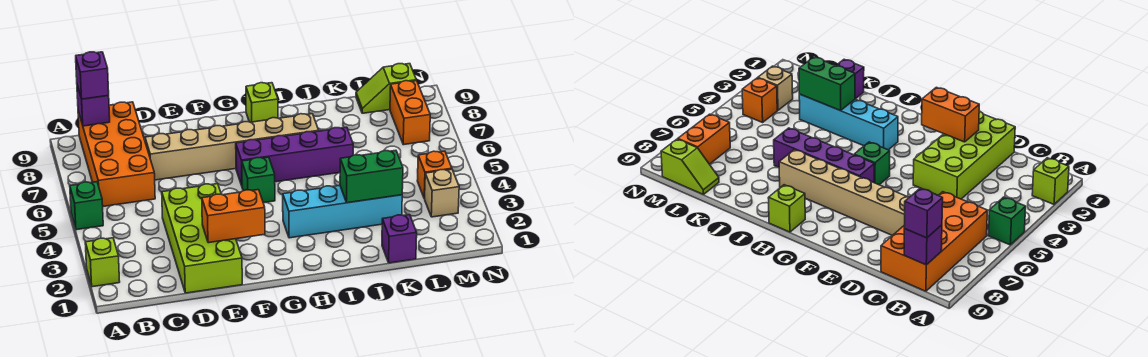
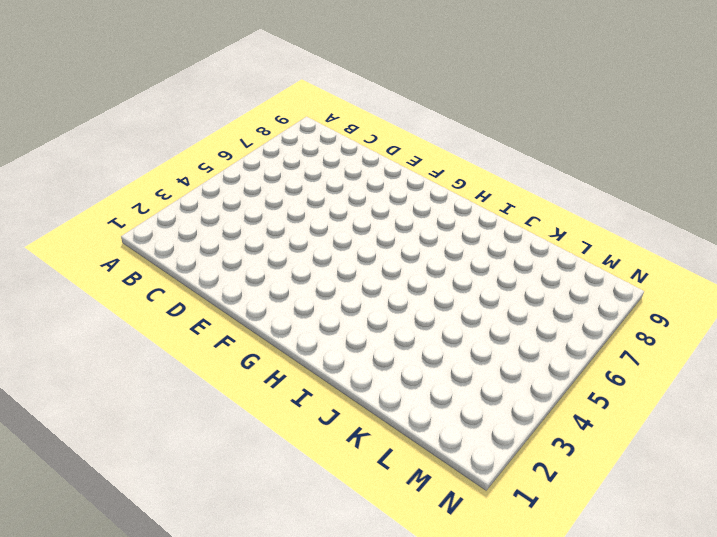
none -> lime brick A2 level 1
none -> green brick A5 level 1
none -> orange brick B6:C9 level 1

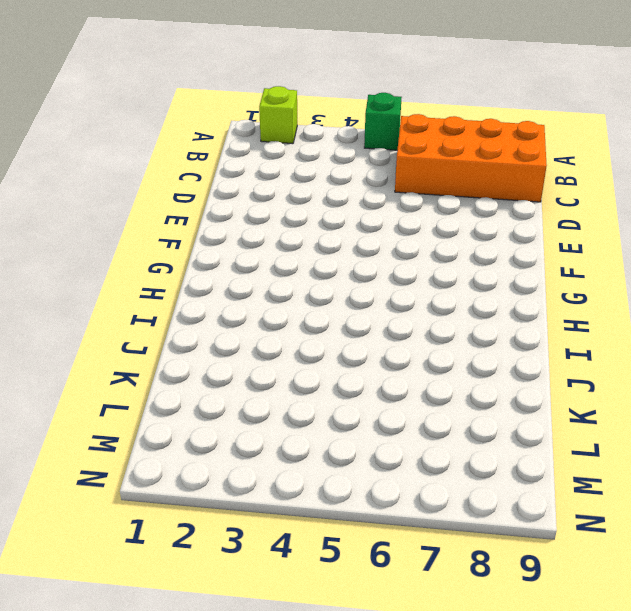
none -> lime brick D1:E4 level 1
none -> tan brick D7:I7 level 1
none -> green brick G5 level 1

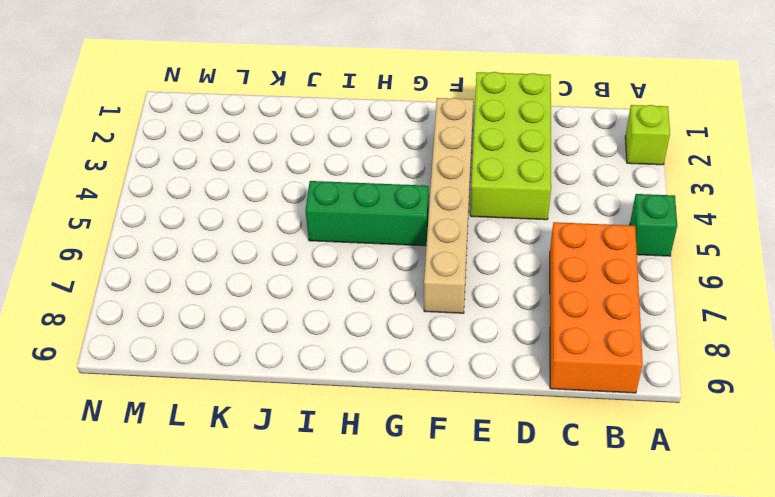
tan brick F2:F7 level 1 -> tan brick D7:I7 level 1
green brick G5:I5 level 1 -> green brick G5 level 1
none -> purple brick G6:J6 level 1
none -> cyan brick H3:K3 level 1
none -> lime brick H9 level 1

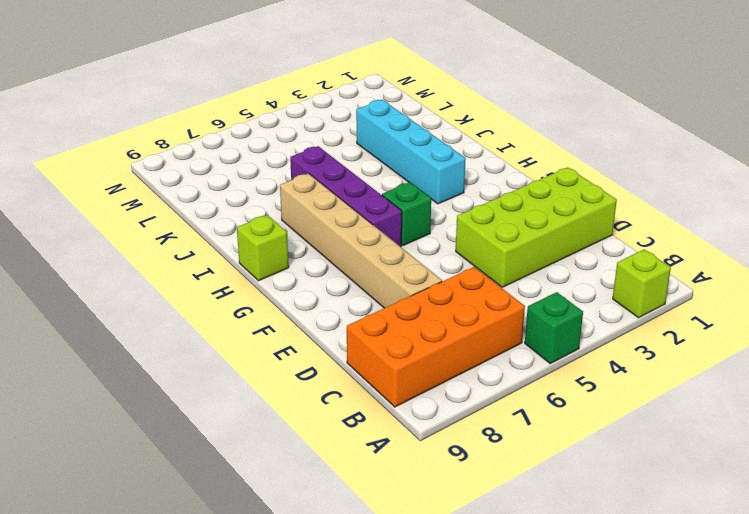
none -> purple brick K1 level 1
none -> lime slope L9:M9 level 1 top M
none -> tan brick M3 level 1

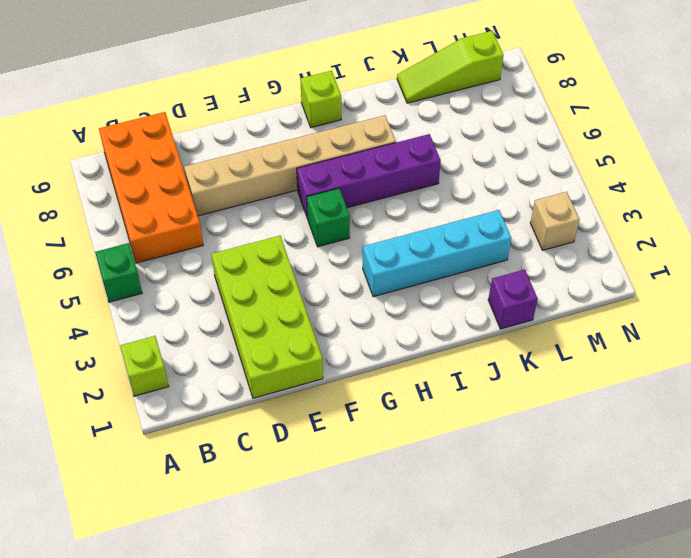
lime slope K9:M9 level 1 top M -> lime slope L9:M9 level 1 top M
none -> orange brick M4 level 1
none -> orange brick M7:M8 level 1
none -> purple brick B9 level 2

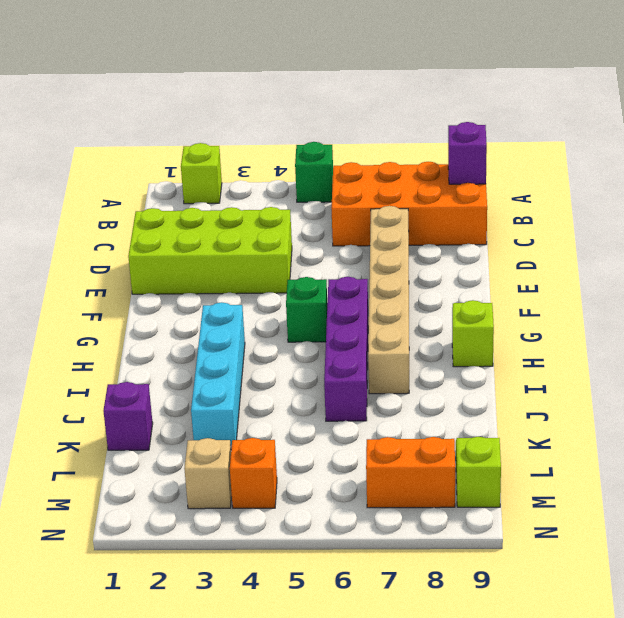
none -> orange brick E2:F2 level 2
none -> green brick J3:K3 level 2
none -> purple brick B9 level 3

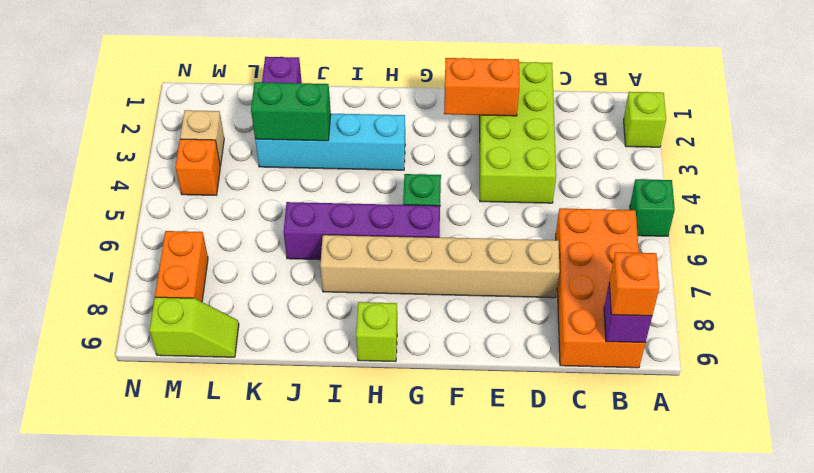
orange brick B9 level 3 -> purple brick B9 level 3

